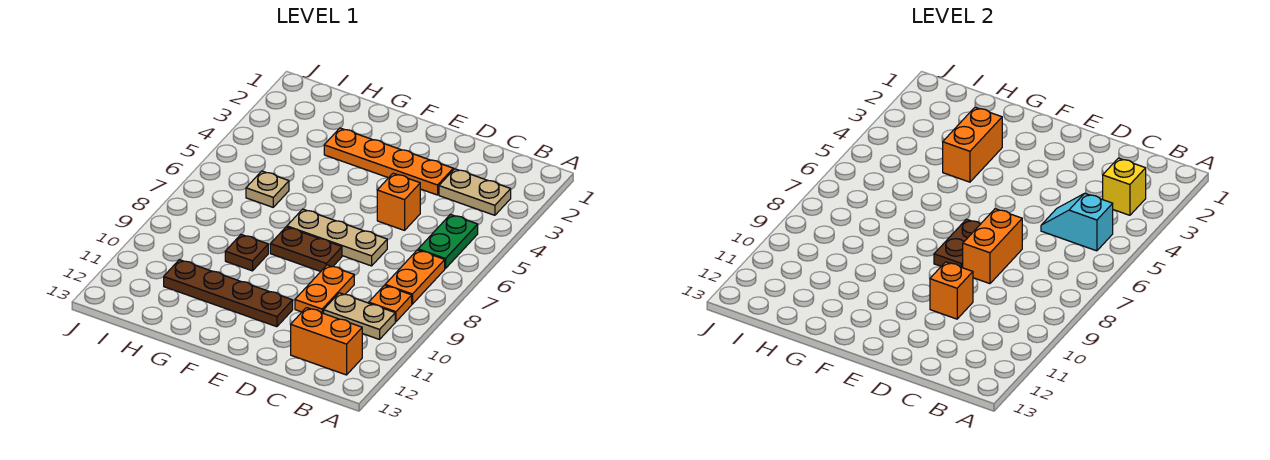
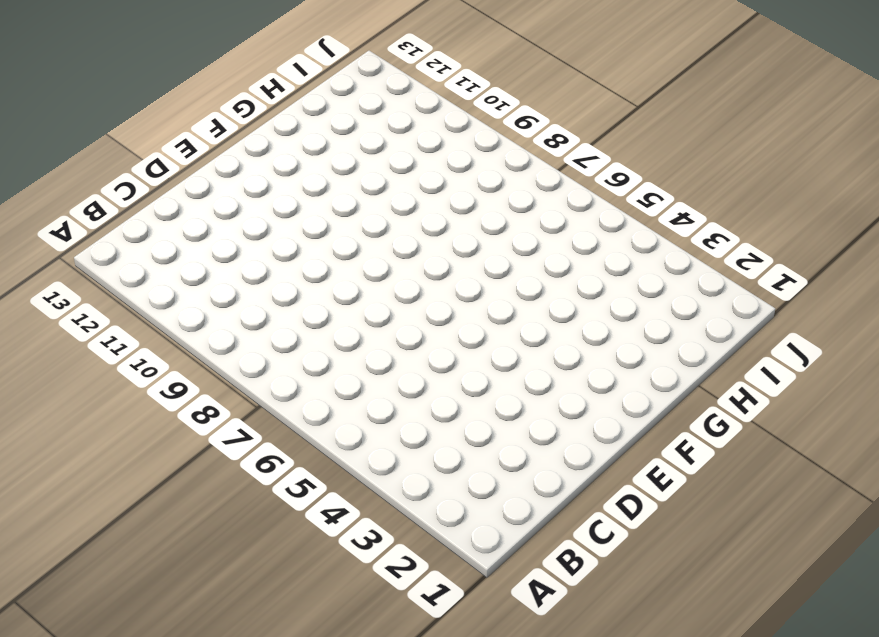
none -> tan plate B3:C3 level 1
none -> green plate B5:B6 level 1
none -> orange plate B7:B8 level 1

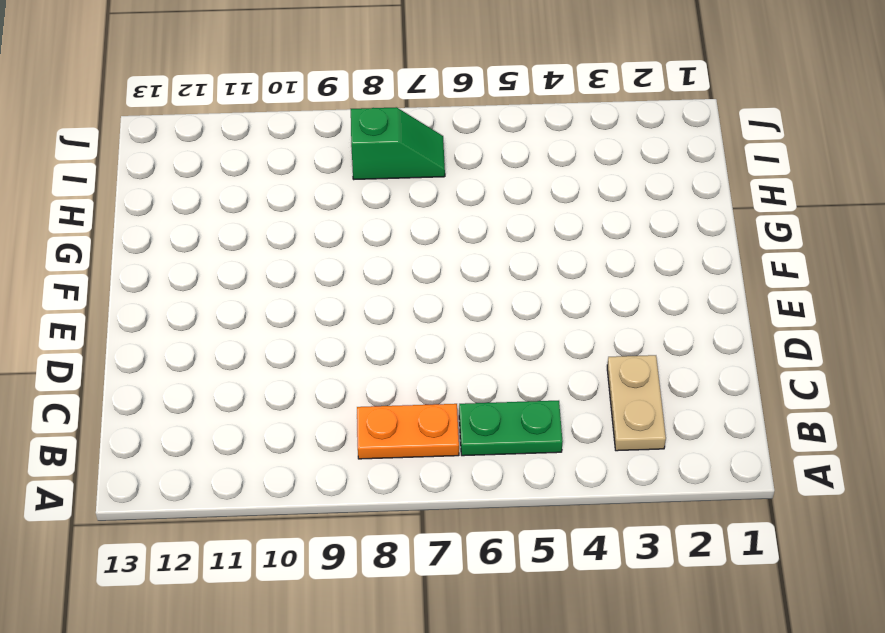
green slope I7:I8 level 1 top 8 -> none
none -> orange plate B9 level 1
none -> tan plate B10:C10 level 1
none -> orange brick B12:C12 level 1

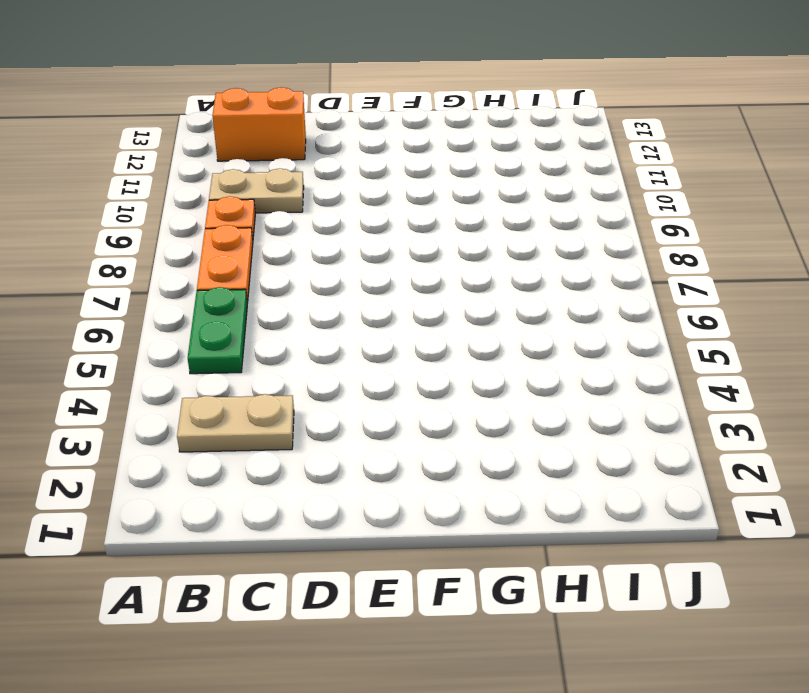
none -> orange plate D3:G3 level 1
none -> orange brick D5 level 1
none -> tan plate D7:F7 level 1

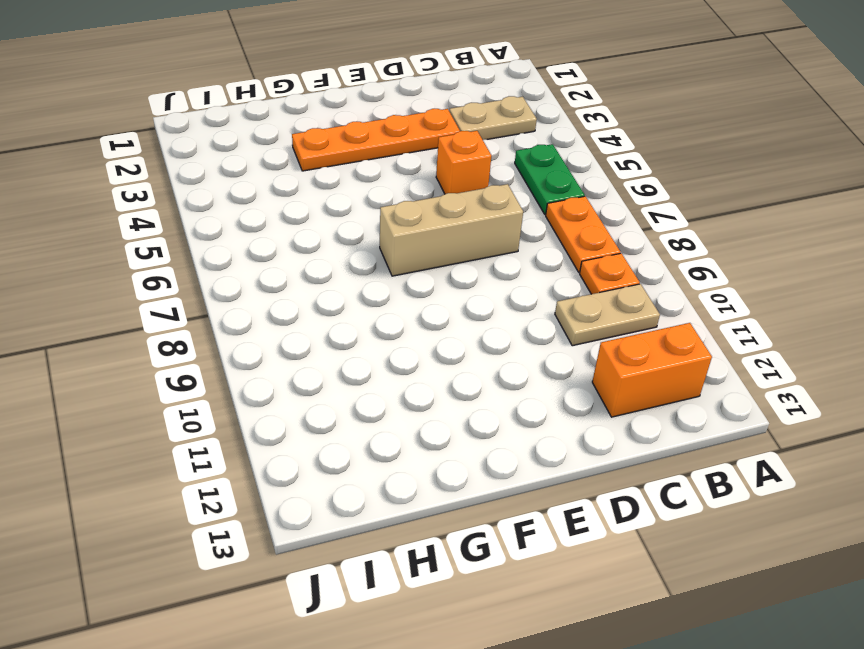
tan brick D7:F7 level 1 -> tan plate D7:F7 level 1
none -> orange plate D9:D10 level 1
none -> brown plate E8:F8 level 1
none -> brown plate E11:H11 level 1

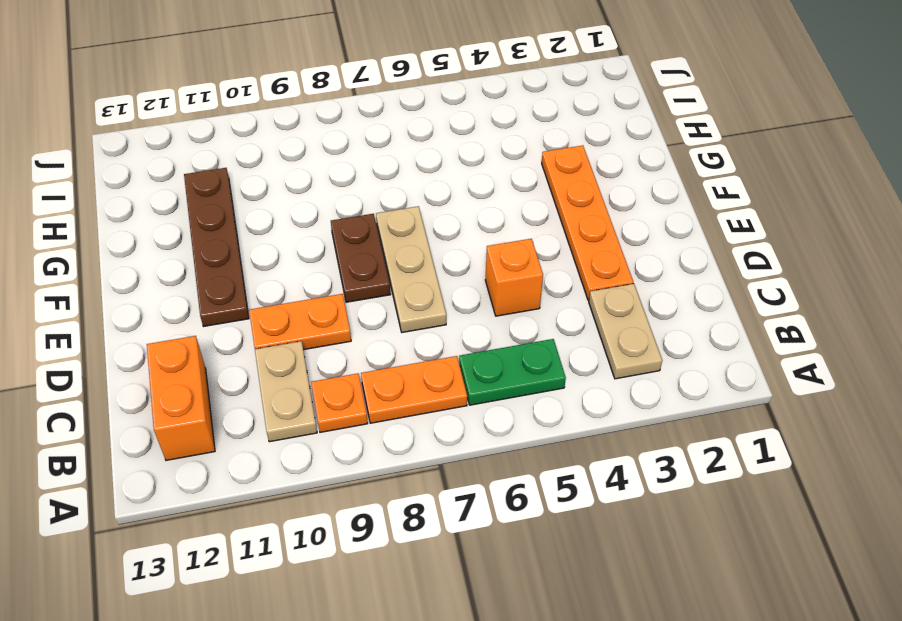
none -> brown plate G9 level 1
none -> tan plate H6 level 1
none -> yellow brick B3 level 2

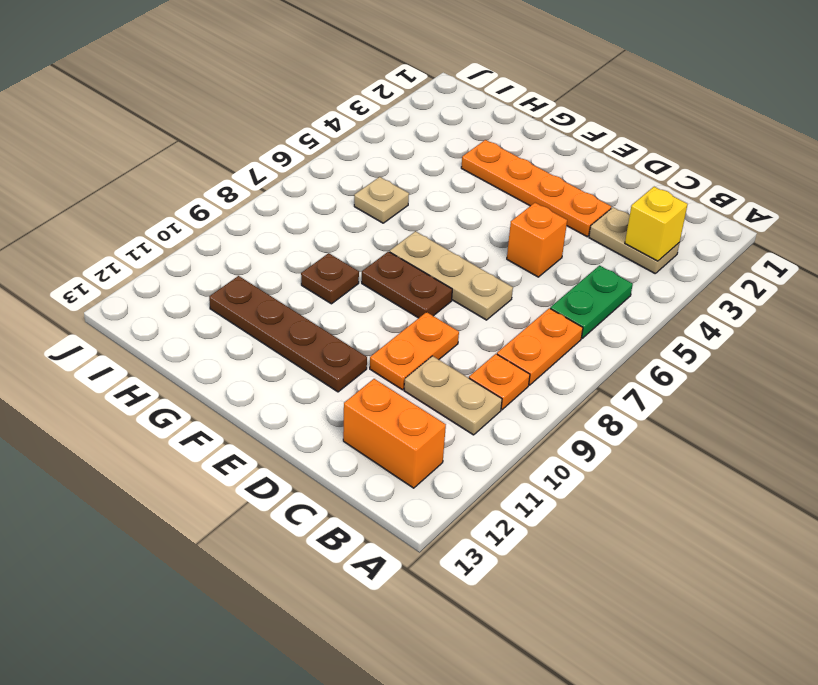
none -> cyan slope B5:C5 level 2 top B
none -> orange brick D7:D8 level 2
none -> orange brick D10 level 2

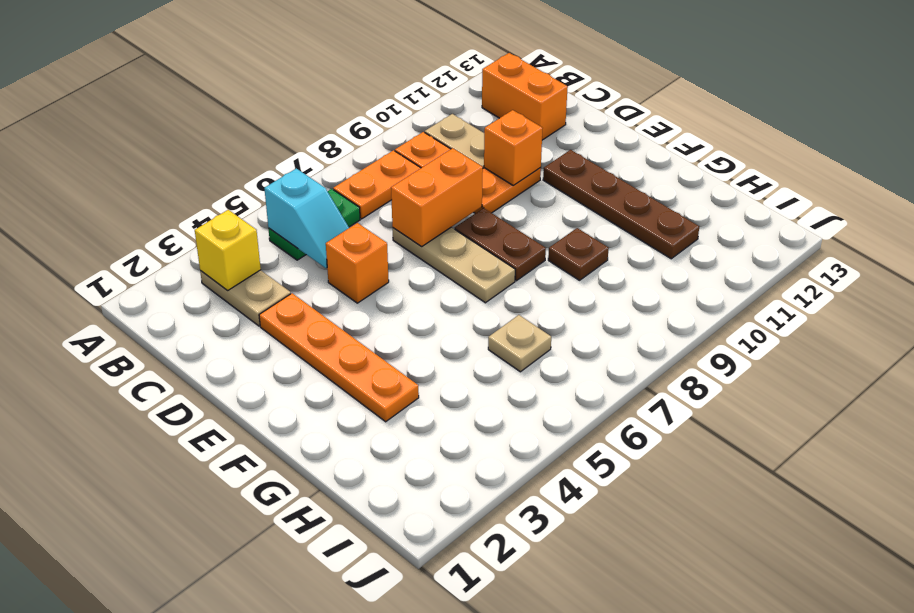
none -> brown plate E7:E8 level 2
none -> orange brick G3:G4 level 2

